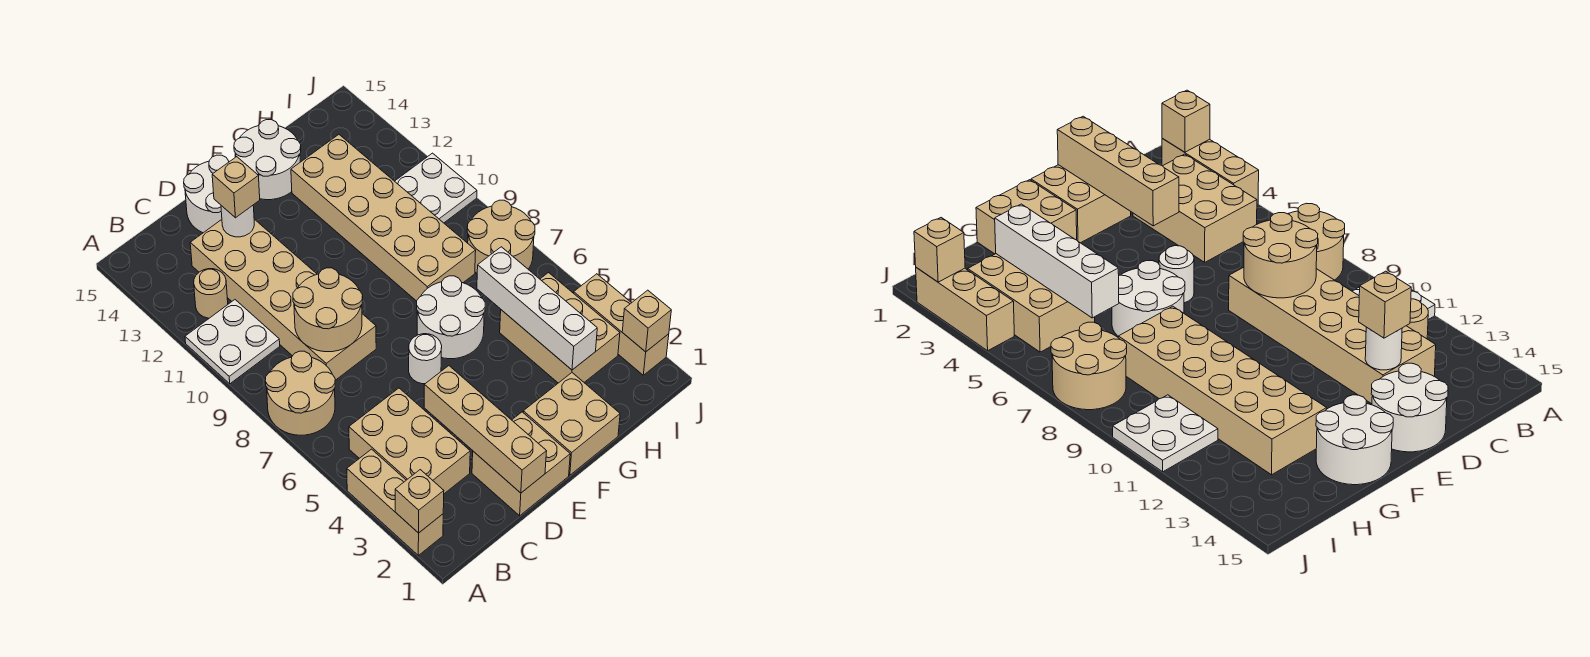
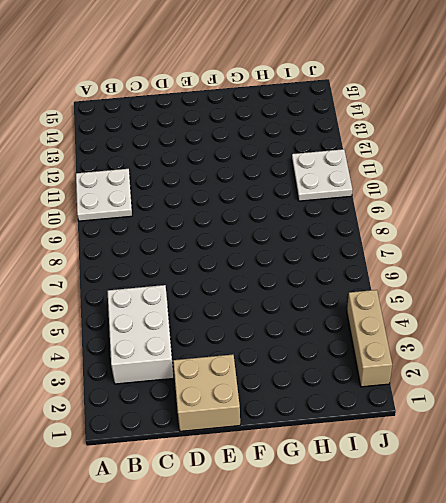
white brick B3:C5 level 1 -> tan brick B3:C5 level 1
none -> tan brick A2:A4 level 1
none -> tan round brick A7:B8 level 1
none -> tan round brick B12 level 1

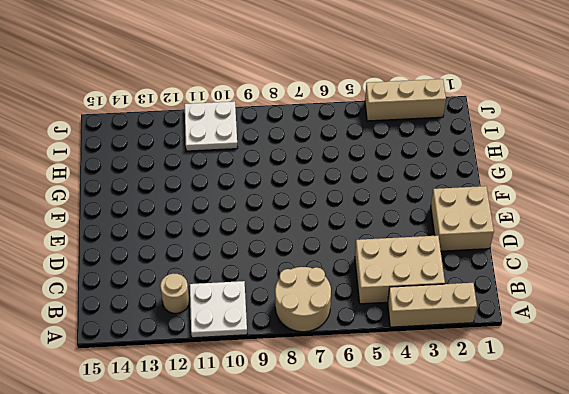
none -> tan brick C8:D13 level 1
none -> white round brick D14:E15 level 1
none -> white round brick E6 level 1

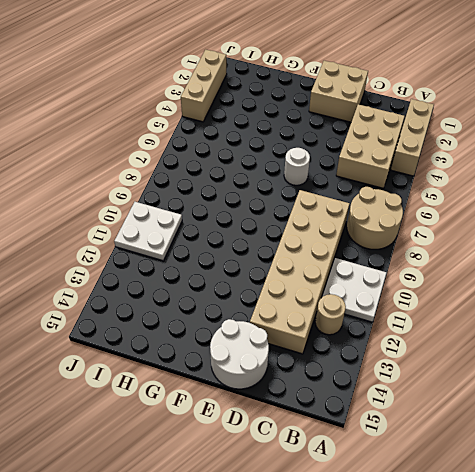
none -> tan brick F1:G2 level 1
none -> white round brick F6:G7 level 1
none -> white round brick F14:G15 level 1

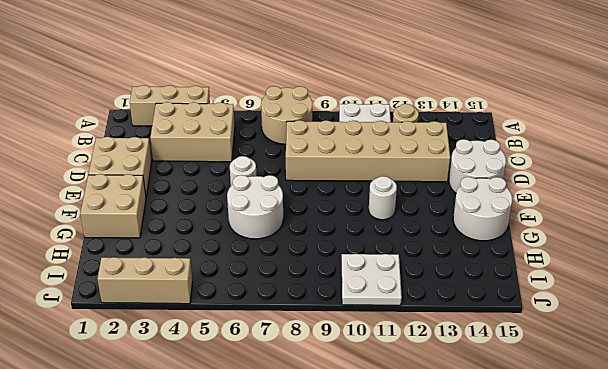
white round brick F11 level 1 -> white round brick D13 level 2
none -> tan brick G8:H13 level 1
none -> tan brick H3:I5 level 1
none -> tan round brick I7:J8 level 1

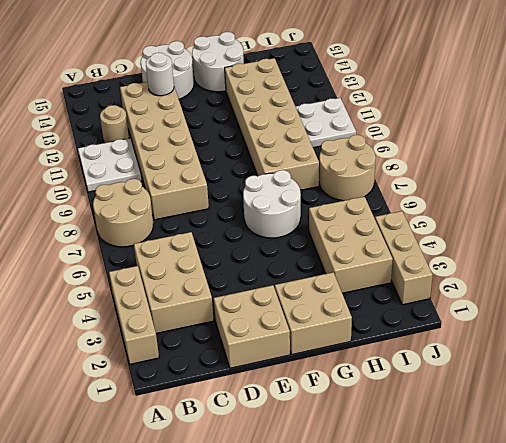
none -> white round brick E6 level 1
none -> tan brick A2 level 2
none -> tan round brick C8:D9 level 2

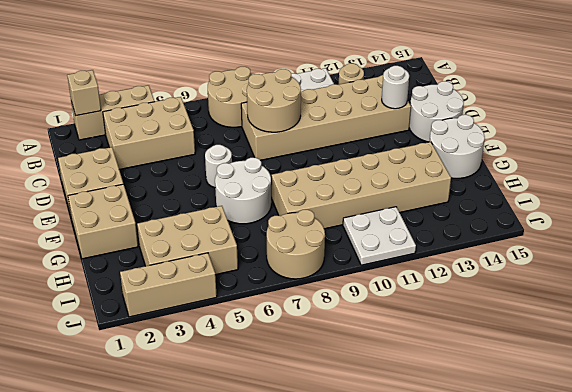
none -> tan brick D1:D4 level 2
none -> white brick H3:H6 level 2
none -> tan brick J2 level 2

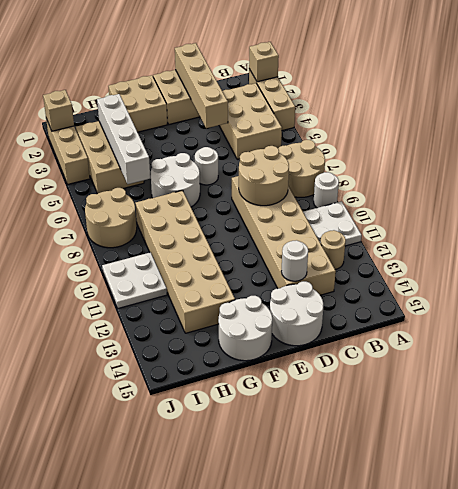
white round brick A9 level 1 -> none
none -> tan brick D13 level 3

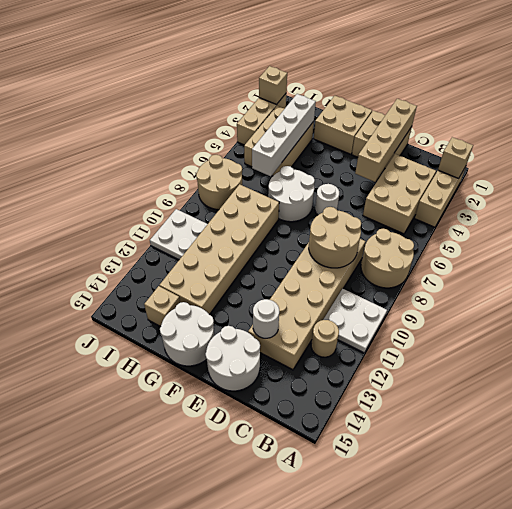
tan brick H14 level 1 -> tan brick D13 level 3

